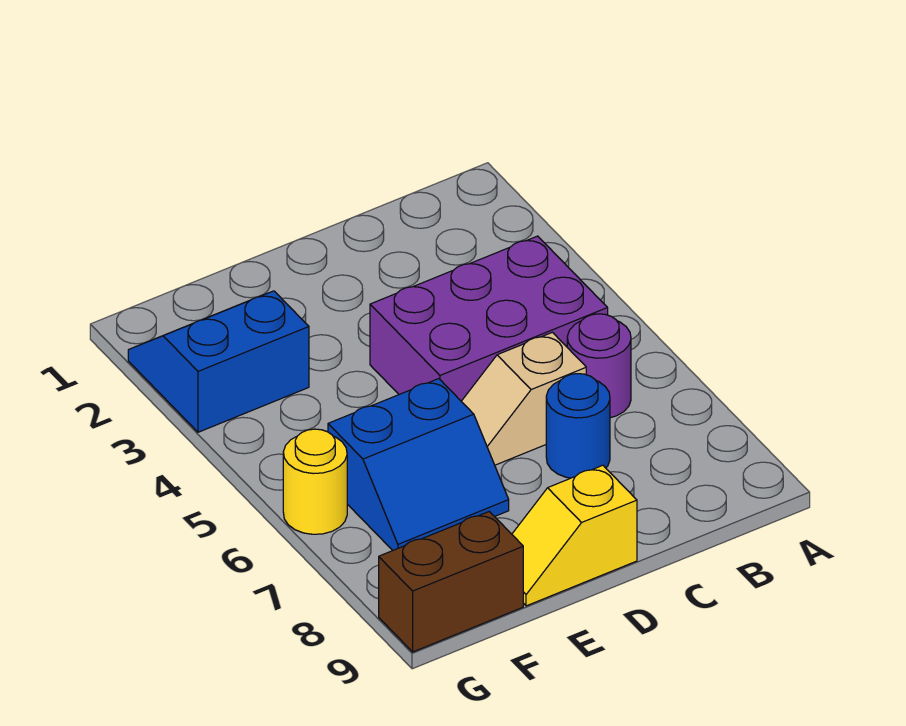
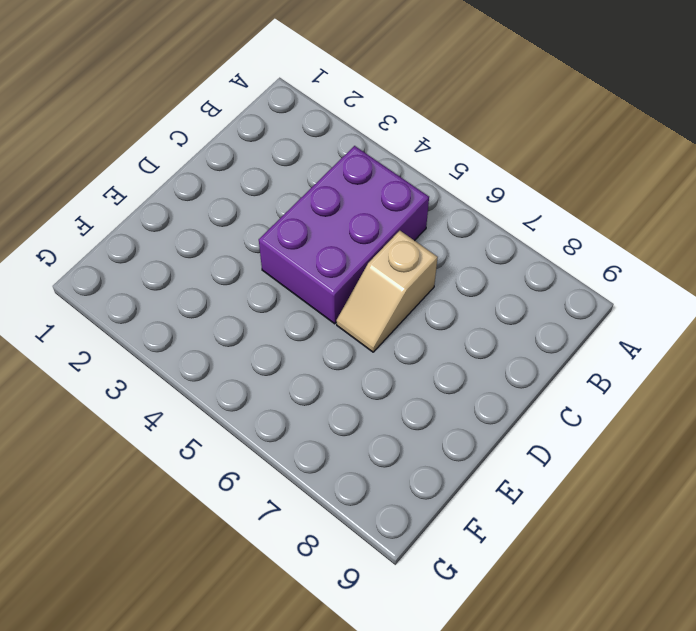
none -> purple round brick B6 level 1
none -> blue round brick C7 level 1

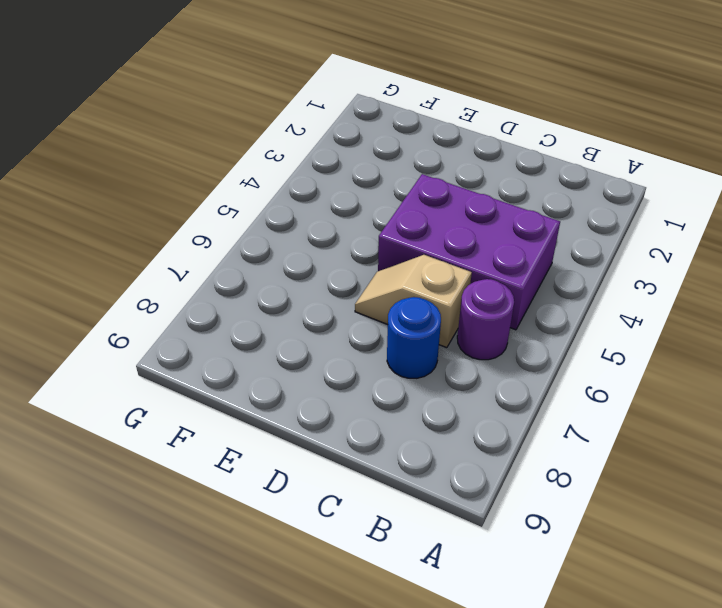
none -> yellow slope D9:E9 level 1 top D
none -> blue slope E6:F7 level 1 top 6

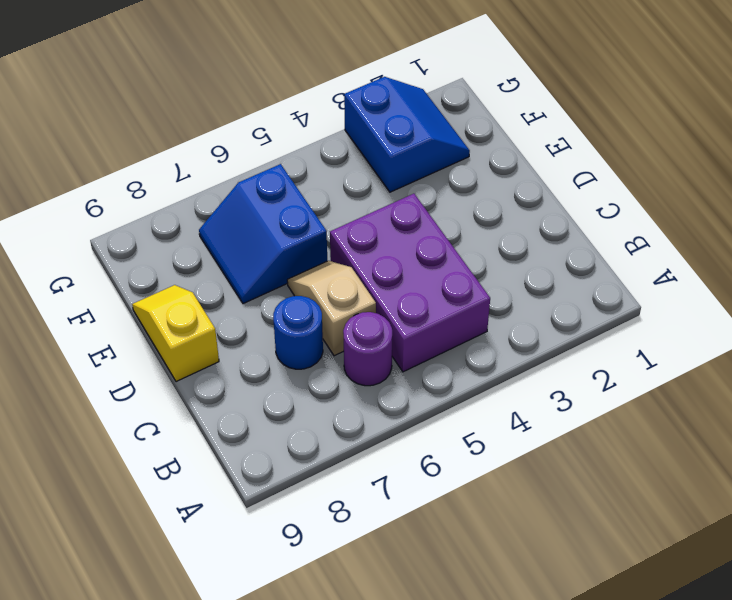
none -> brown brick F9:G9 level 1
none -> yellow round brick G6 level 1

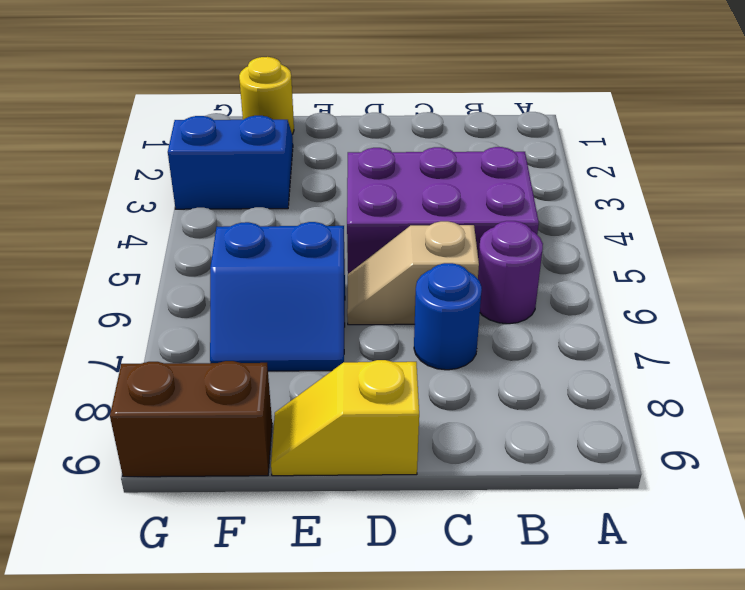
yellow round brick F1 level 1 -> yellow round brick G6 level 1

